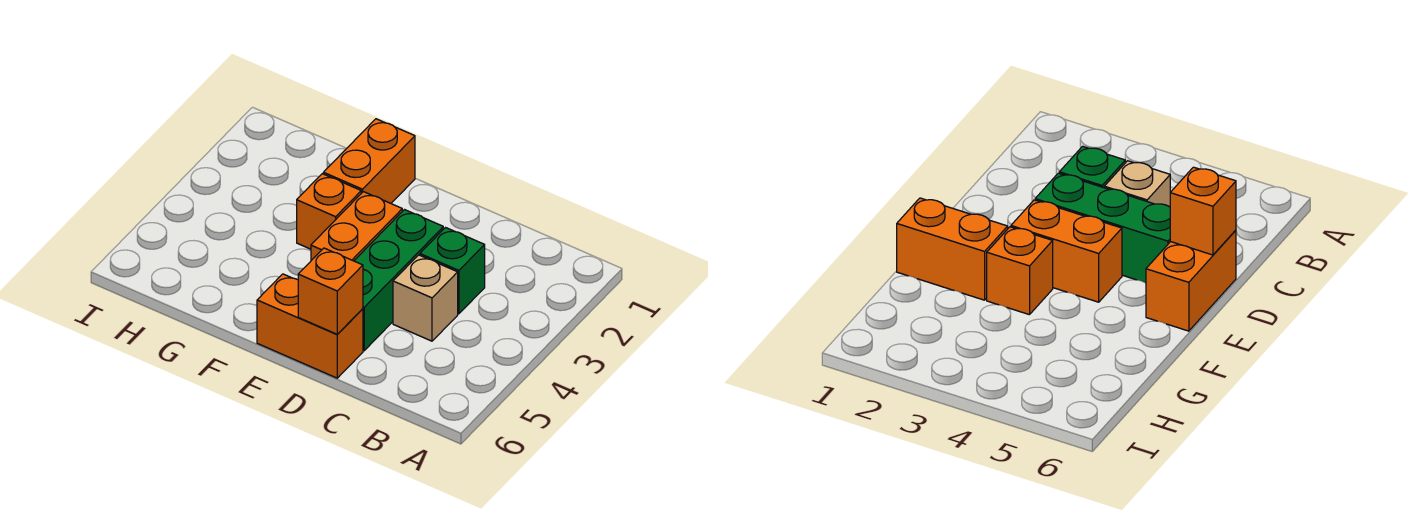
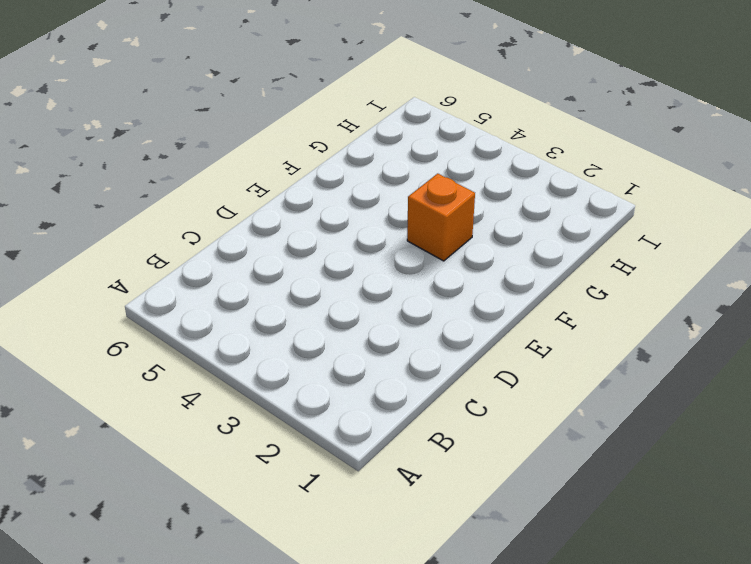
none -> green brick C3 level 1
none -> tan brick C4 level 1

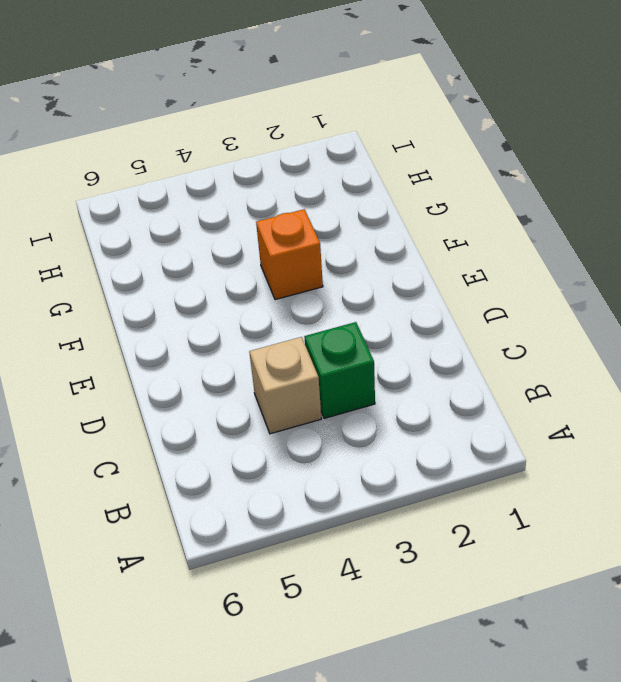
none -> green brick D3:D5 level 1
none -> orange brick D6:E6 level 1

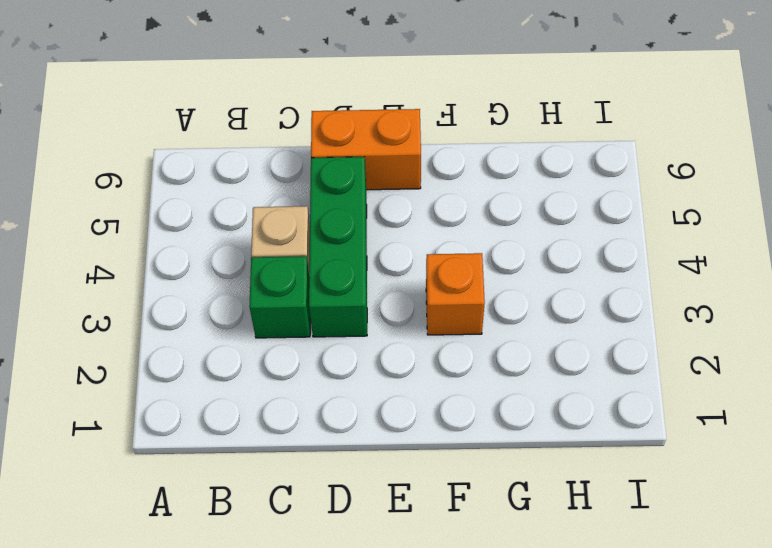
none -> orange brick E3:E4 level 1
none -> orange brick F1:F2 level 1

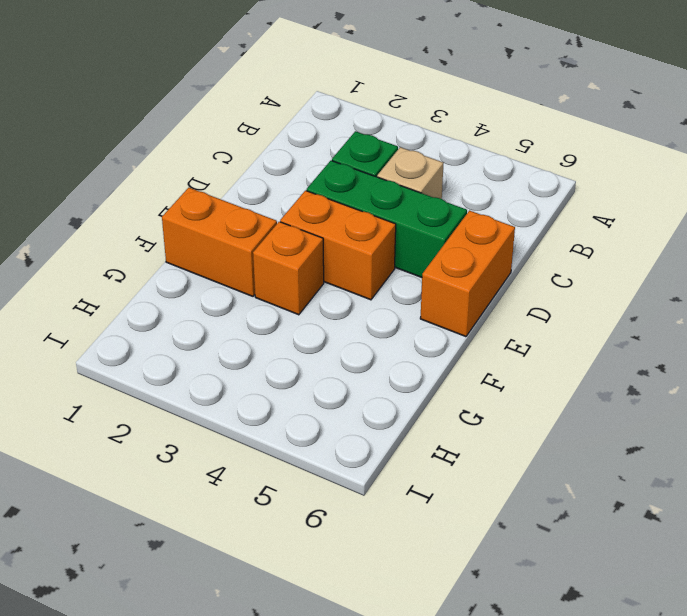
none -> orange brick D6 level 2

